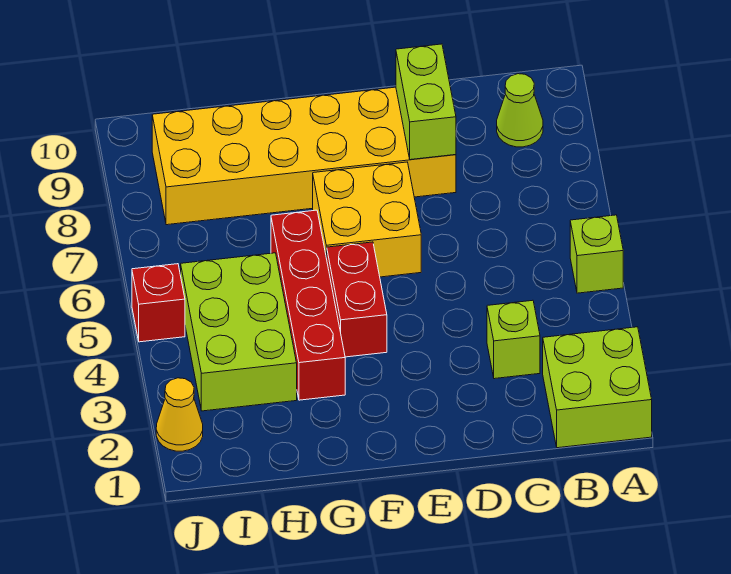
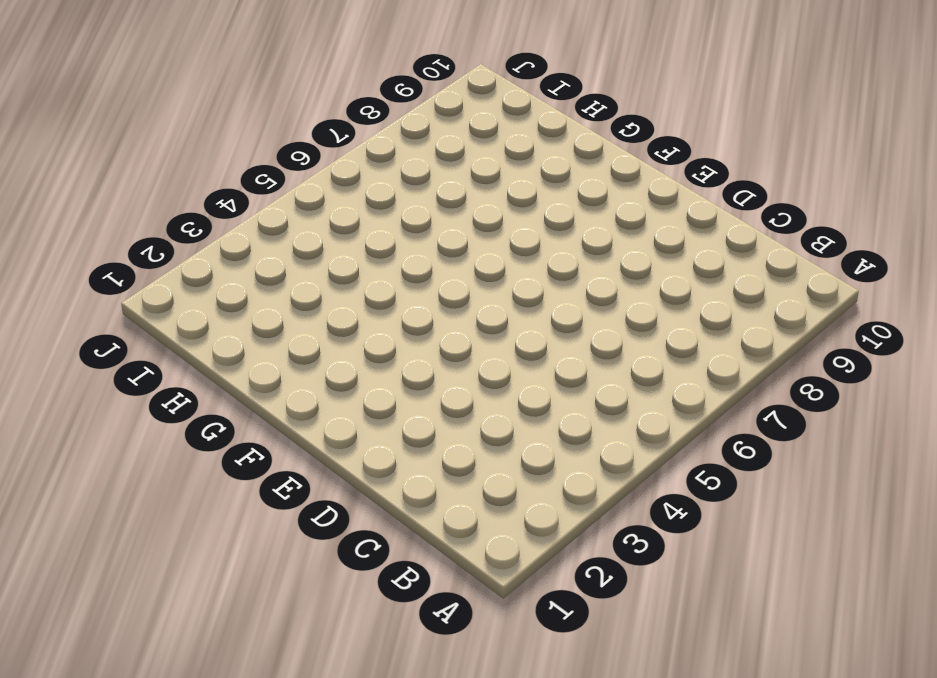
none -> lime brick A1:B2 level 1
none -> lime brick A5 level 1
none -> lime cone B9 level 1

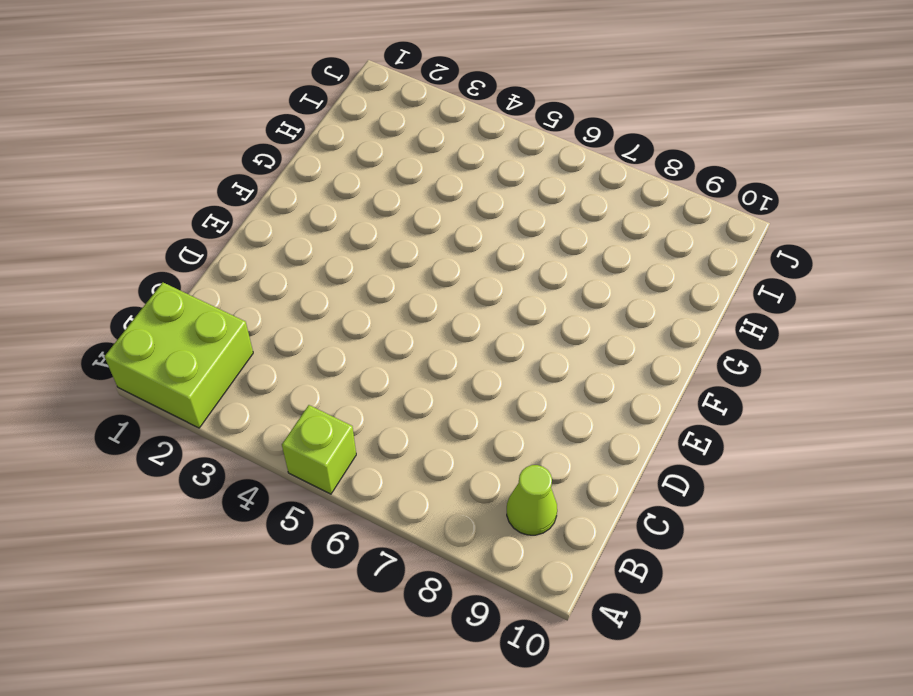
none -> lime brick C3 level 1
none -> yellow brick D8:I9 level 1
none -> yellow brick E6:F7 level 1

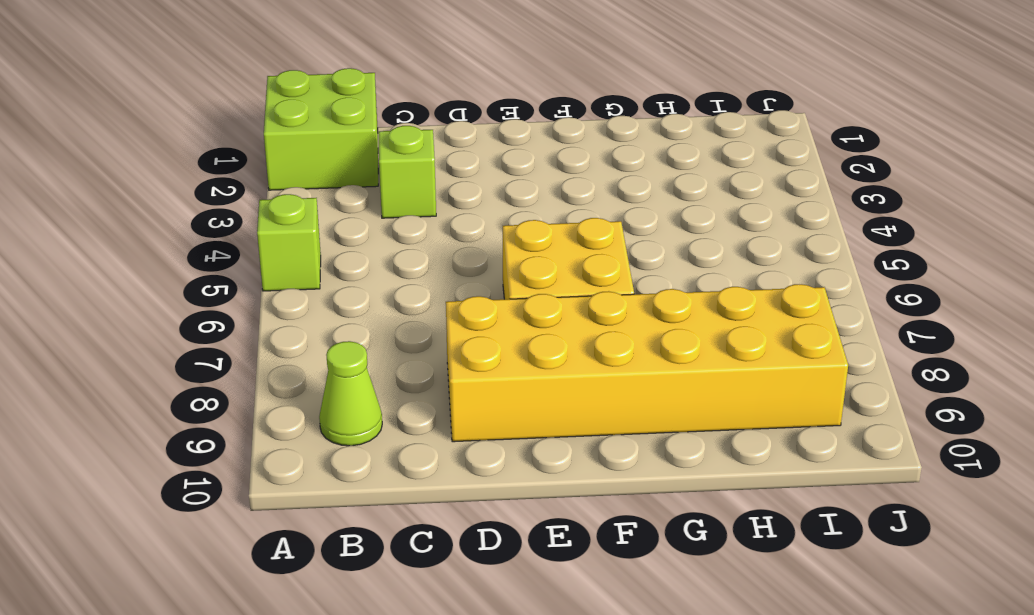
none -> red brick F4:F5 level 1
none -> red brick G3:G6 level 1
none -> lime brick H3:I5 level 1

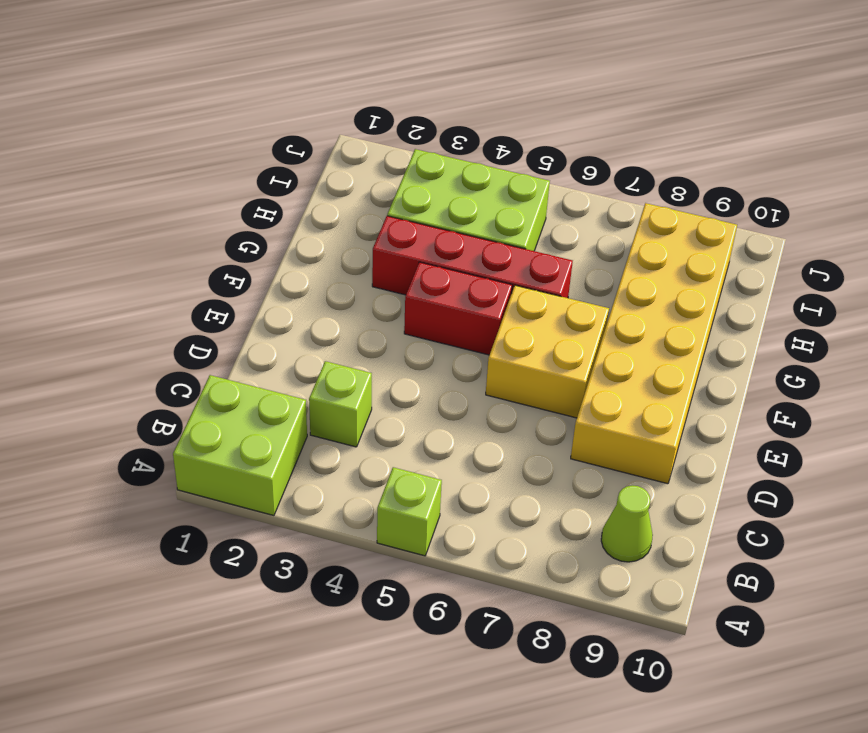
none -> yellow cone J2 level 1
none -> red brick J5 level 1
none -> lime brick D8:D9 level 2

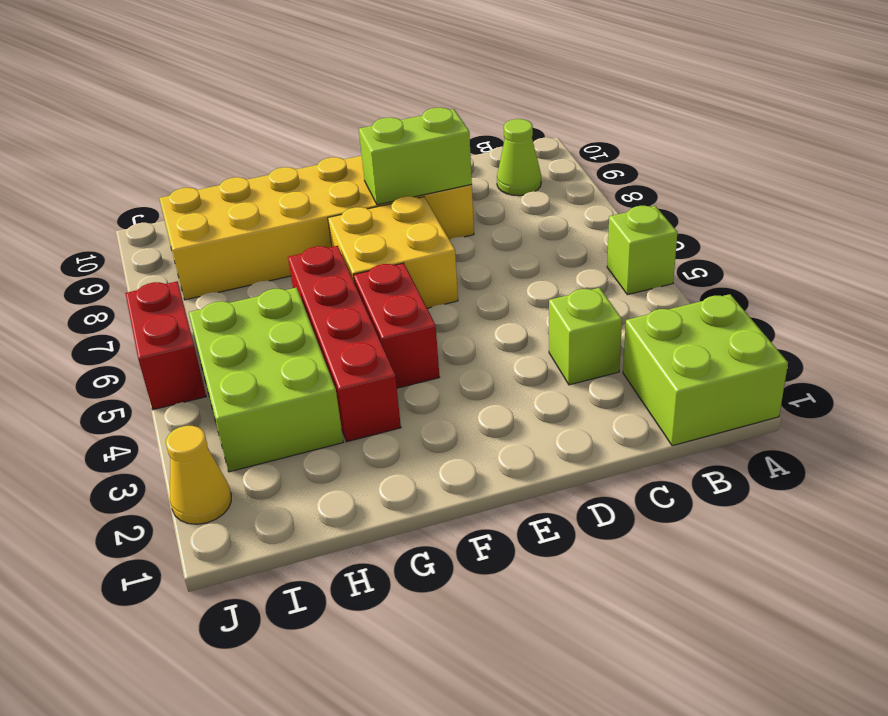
lime brick D8:E8 level 2 -> lime brick D8:D9 level 2
red brick J5:J6 level 1 -> red brick J5 level 1

